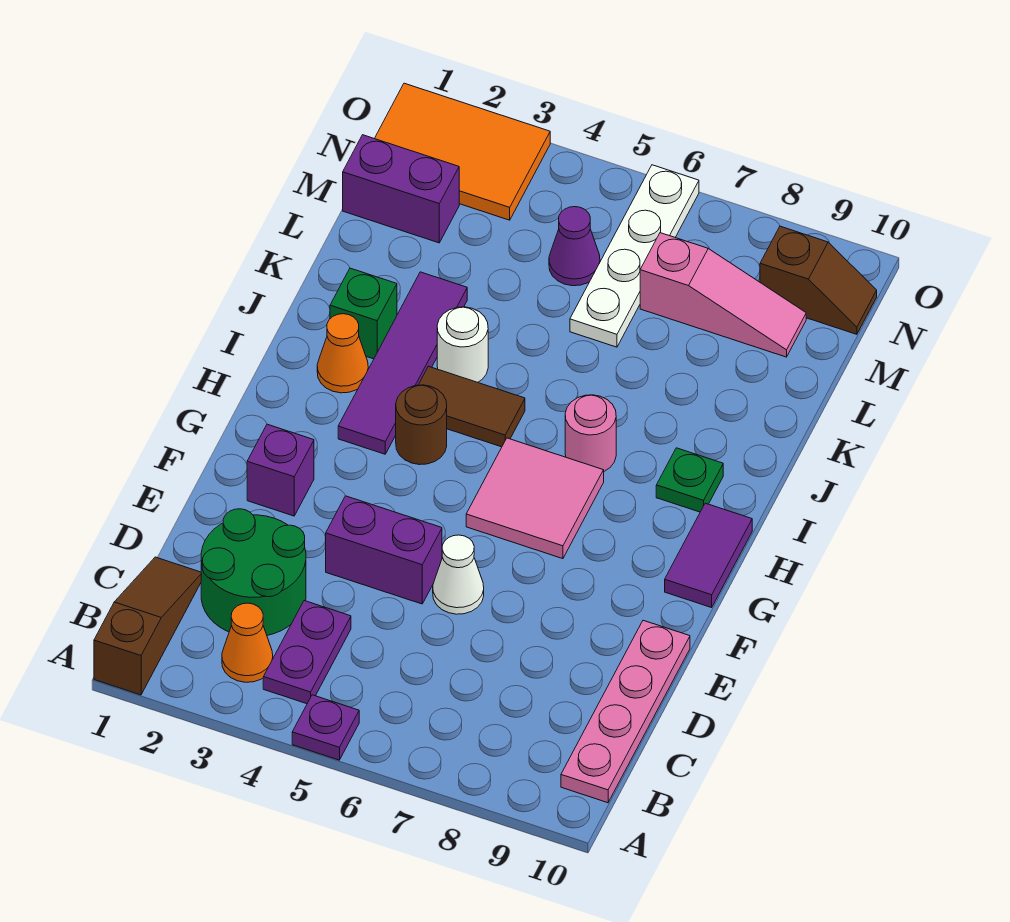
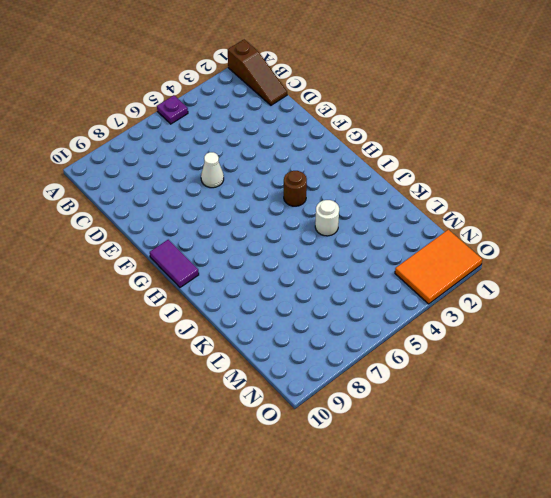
none -> orange cone B3 level 1
none -> purple plate B4:C4 level 1
none -> pink plate B10:E10 level 1

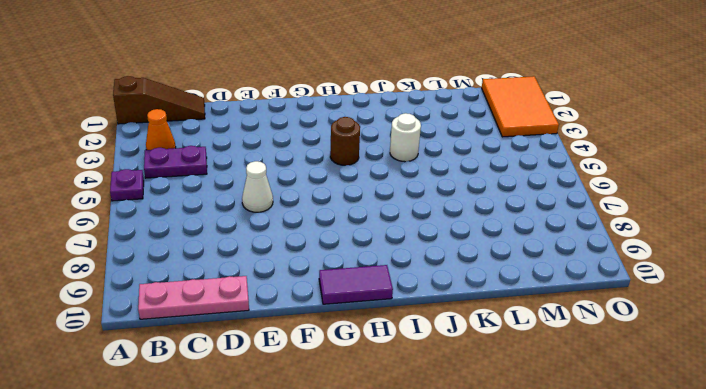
pink plate B10:D10 level 1 -> pink plate B10:E10 level 1
none -> green round brick C2:D3 level 1
none -> purple brick E4:E5 level 1
none -> purple brick F2 level 1

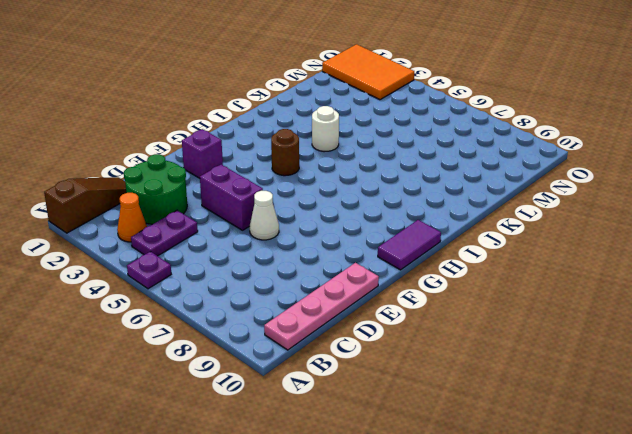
none -> pink tile G6:H7 level 1
none -> purple tile H3:K3 level 1
none -> orange cone I2 level 1

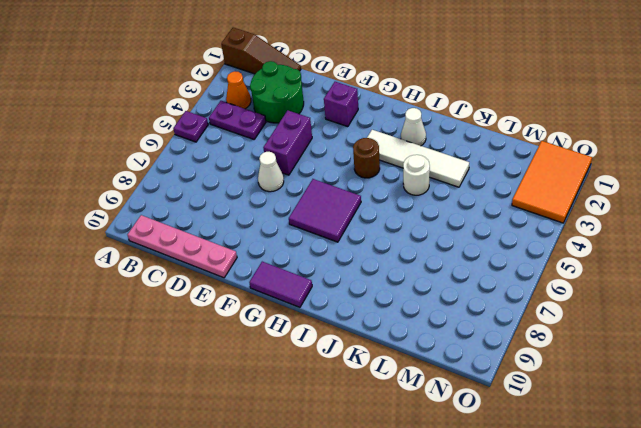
purple tile G6:H7 level 1 -> pink tile G6:H7 level 1
white tile H3:K3 level 1 -> purple tile H3:K3 level 1
white cone I2 level 1 -> orange cone I2 level 1
none -> brown tile I4:I5 level 1
none -> pink round brick I7 level 1
none -> green plate I9 level 1

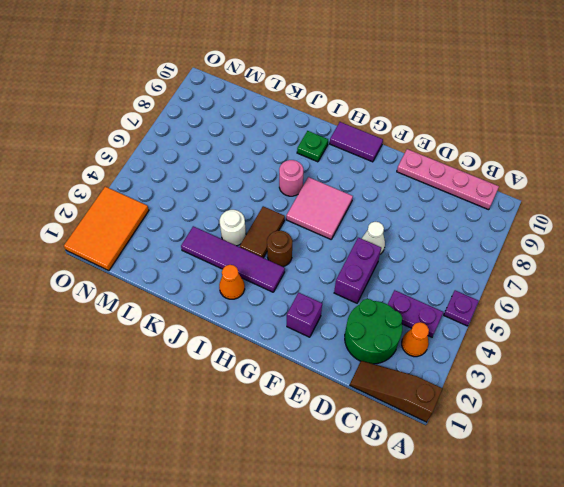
none -> green brick J2 level 1
none -> white plate L6:O6 level 1
none -> purple brick M1:M2 level 1

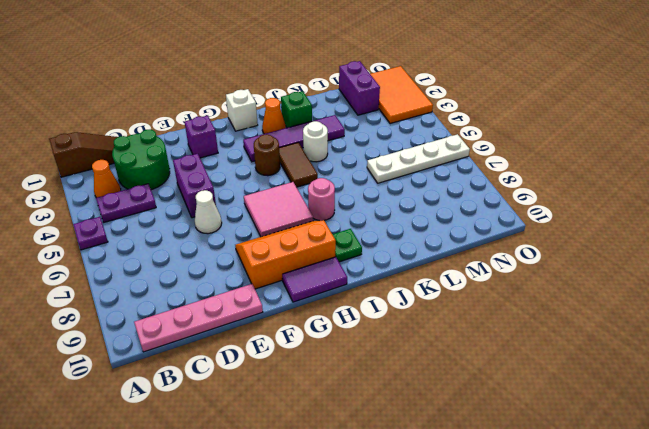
orange slope F8:H9 level 1 top 9 -> none
white brick H1 level 1 -> none
none -> purple cone M5 level 1
none -> pink slope M7:M9 level 1 top 7
none -> brown slope N9:N10 level 1 top 9

